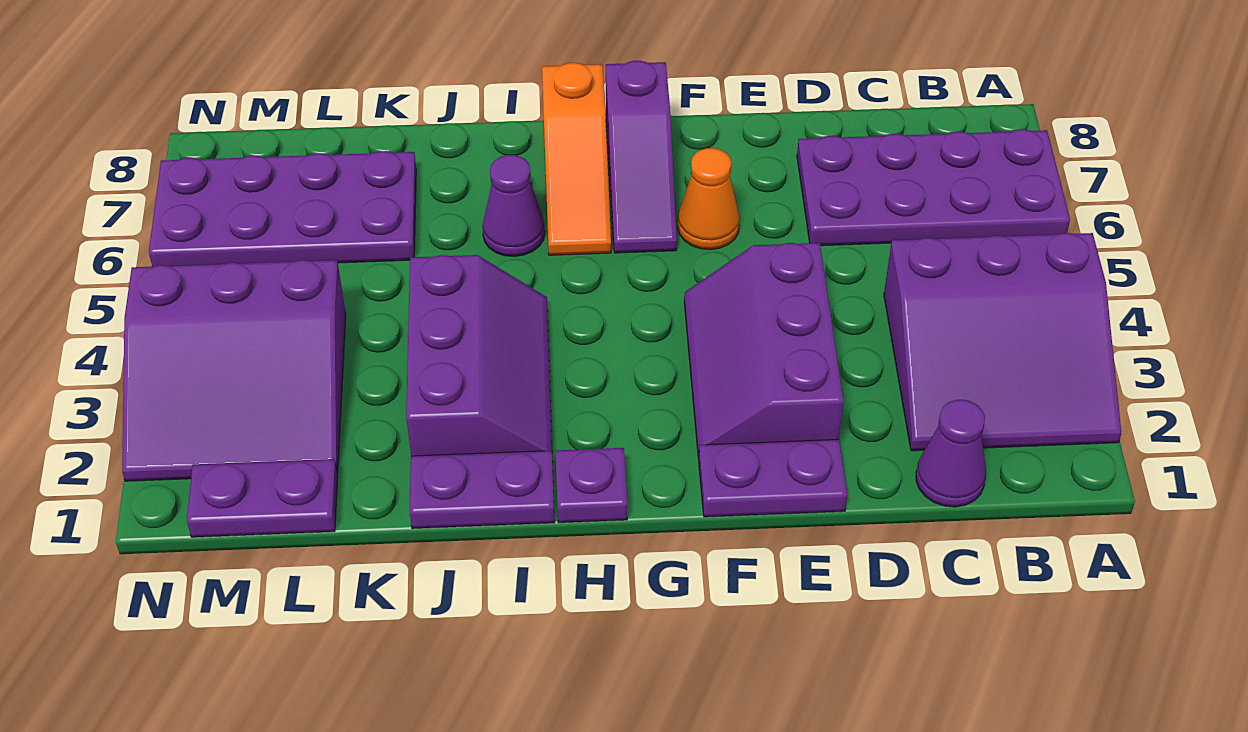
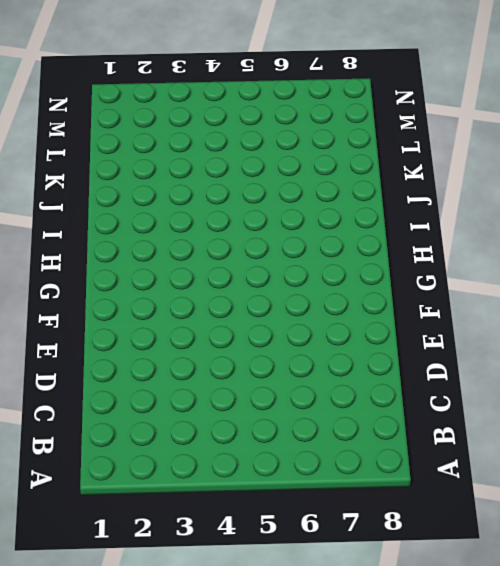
none -> purple slope A2:C4 level 1 top 4
none -> purple plate A6:D7 level 1
none -> purple cone C1 level 1

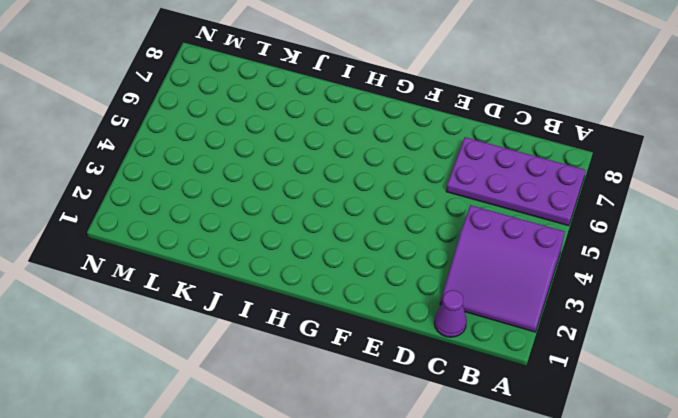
none -> purple plate E1:F1 level 1
none -> purple slope E2:F4 level 1 top E
none -> orange cone F6 level 1

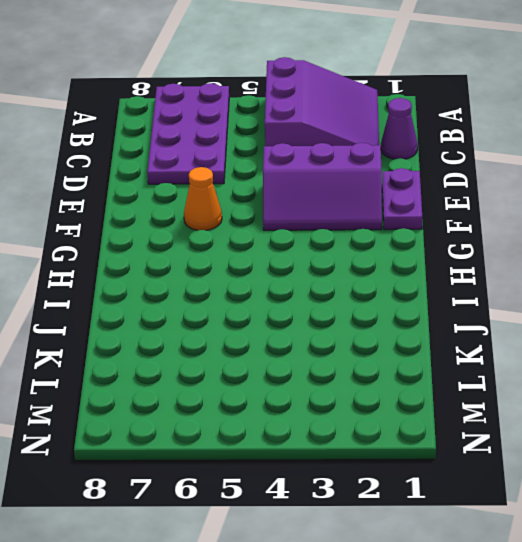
none -> purple slope G6:G8 level 1 top 8
none -> purple plate H1 level 1
none -> orange slope H6:H8 level 1 top 8

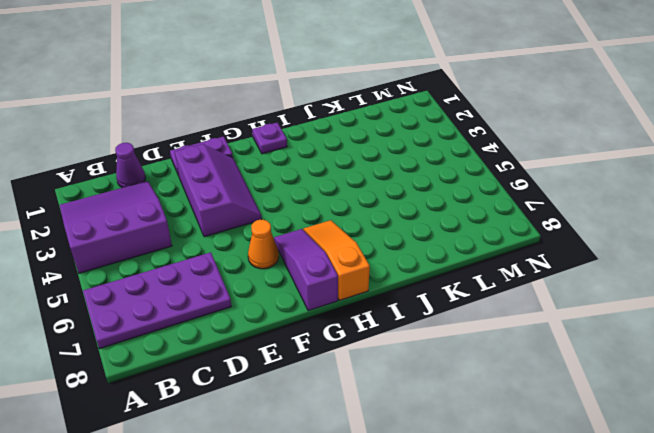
none -> purple plate I1:J1 level 1
none -> purple slope I2:J4 level 1 top J
none -> purple cone I6 level 1

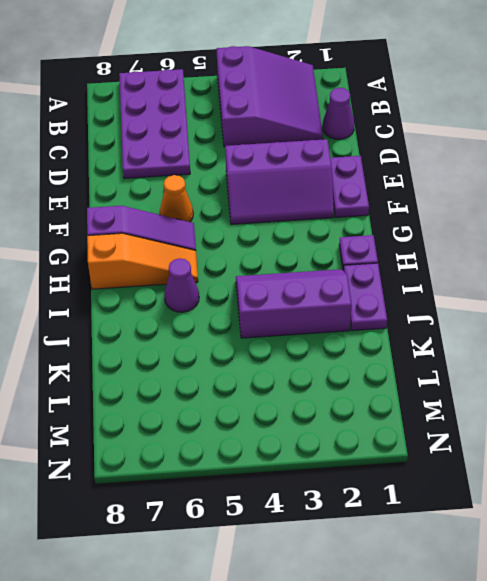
none -> purple plate K6:N7 level 1
none -> purple plate L1:M1 level 1
none -> purple slope L2:N4 level 1 top 4

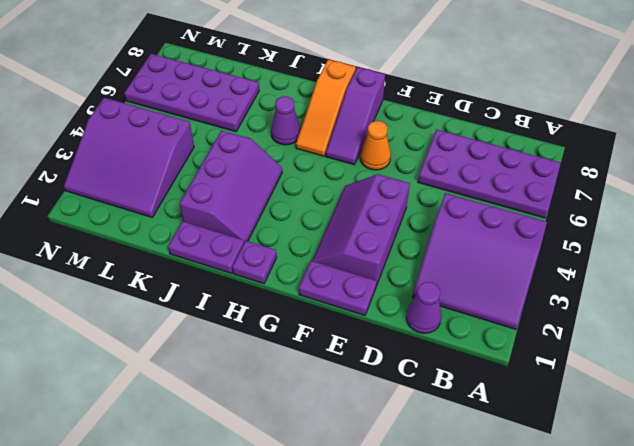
none -> purple plate L1:M1 level 1

